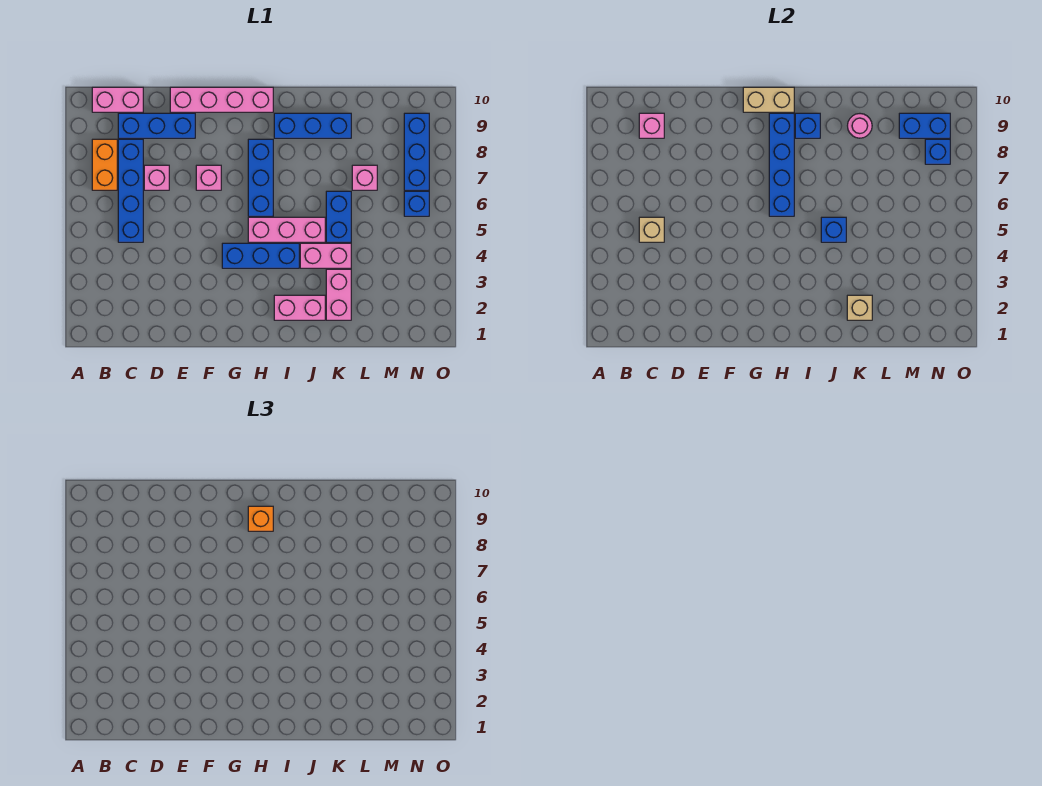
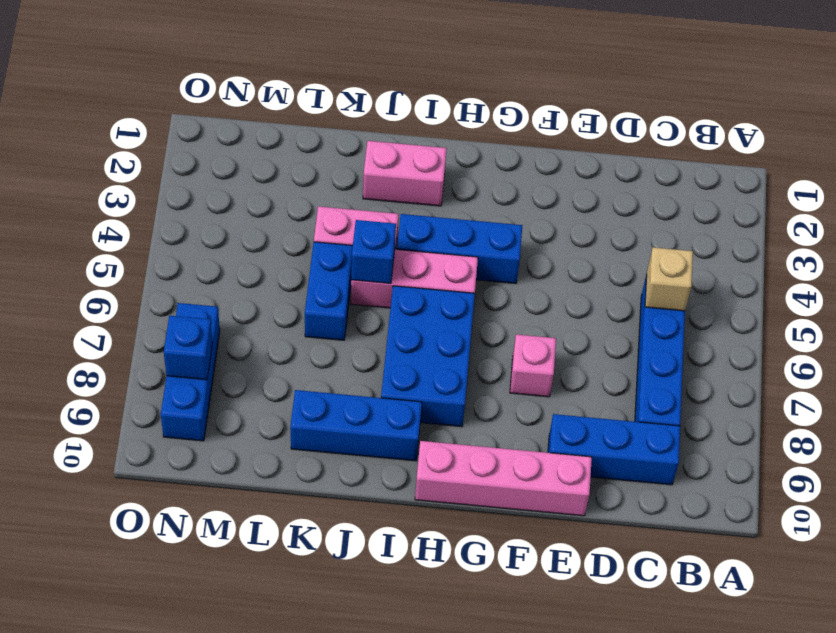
blue brick H6:I8 level 1 -> blue brick H6:H8 level 1
none -> orange brick B7:B8 level 1
none -> pink brick B10:C10 level 1
none -> pink brick D7 level 1

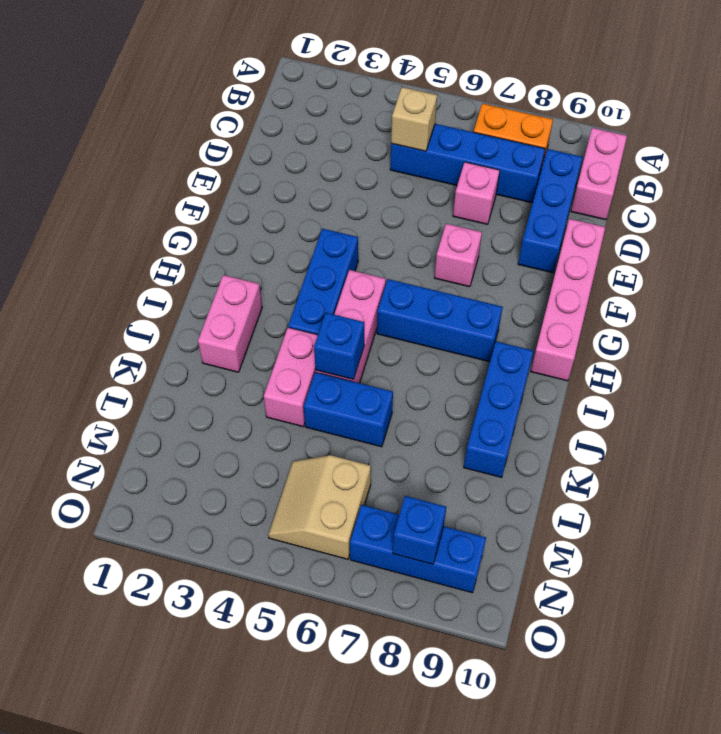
tan slope M5:N6 level 1 top 6 -> blue brick N6 level 1
none -> pink brick K2:K3 level 1
none -> pink brick L7 level 1
none -> pink brick C9 level 2

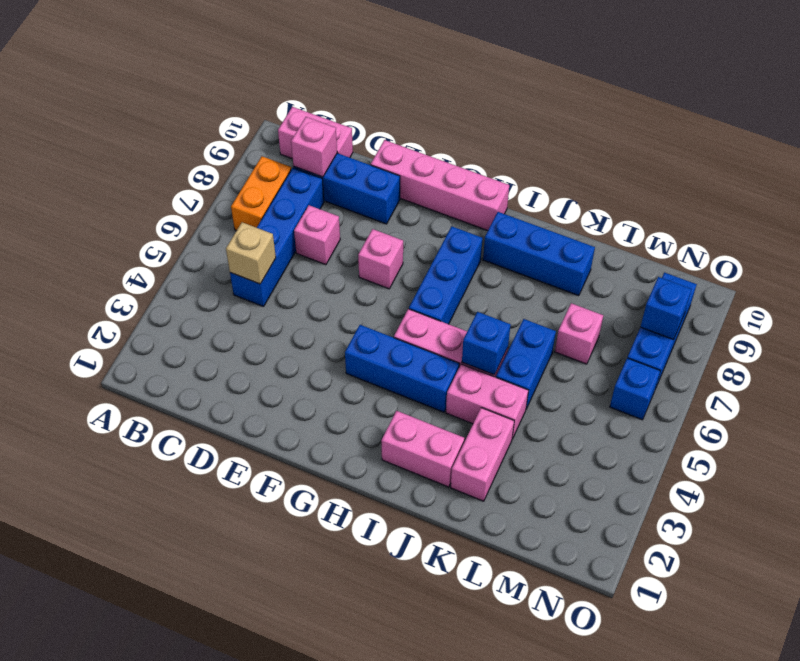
none -> tan brick G10:H10 level 2
none -> blue brick H6:H9 level 2
none -> blue brick I9 level 2

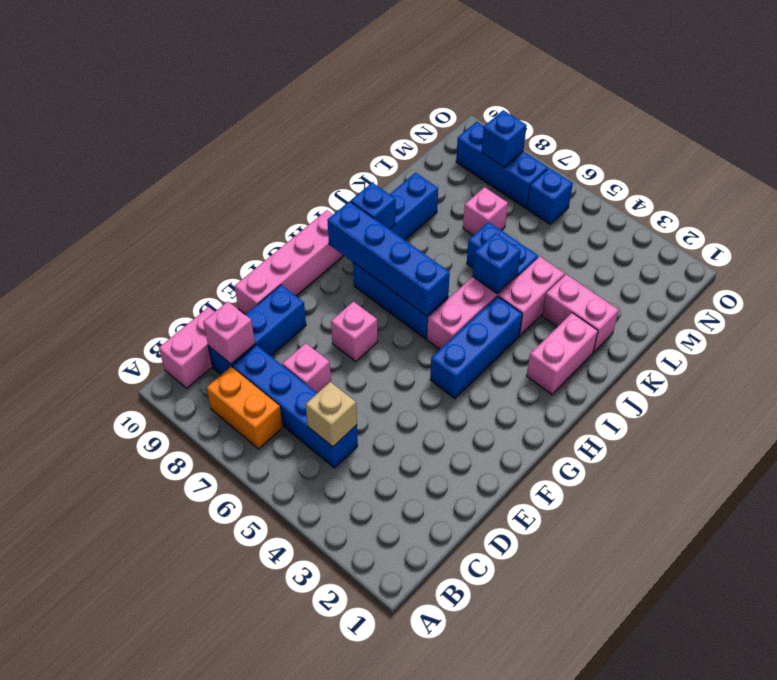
none -> tan brick G10:H10 level 2
none -> tan brick K2 level 2
none -> pink round brick K9 level 2

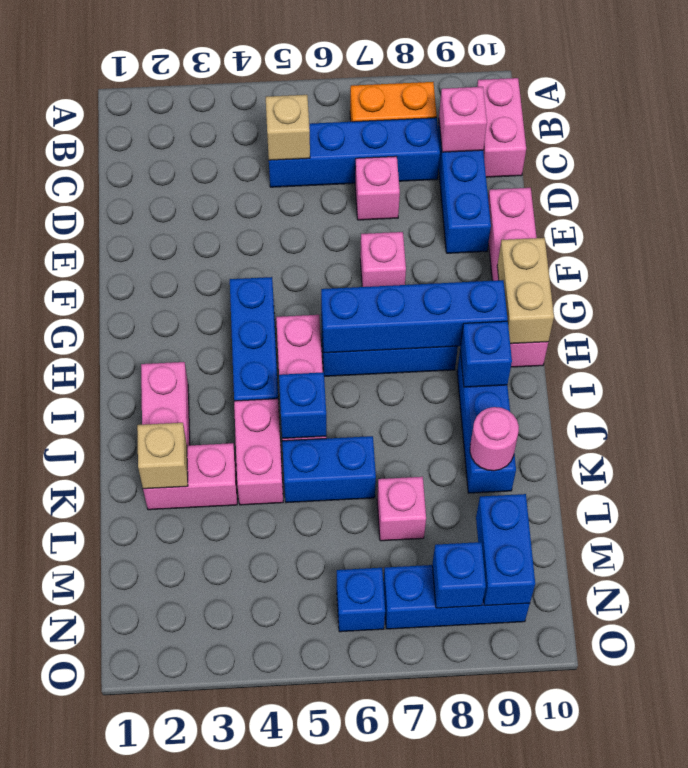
none -> orange brick H9 level 3

